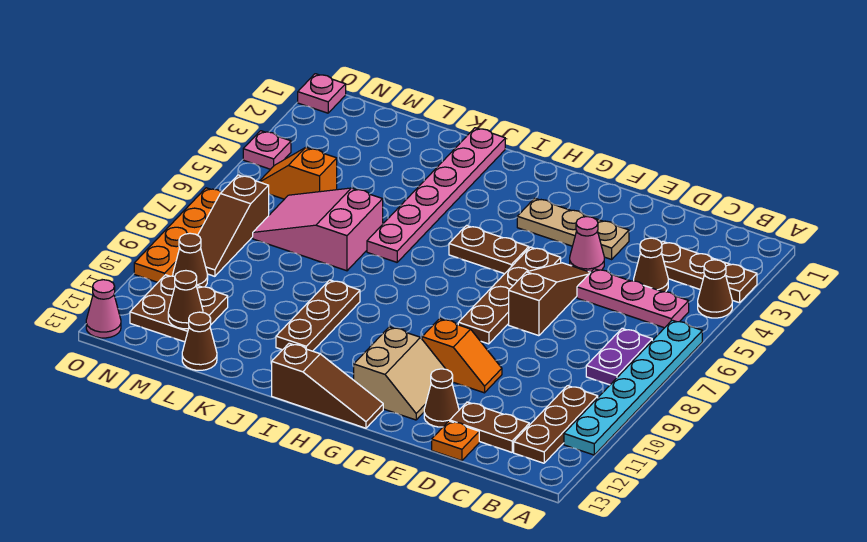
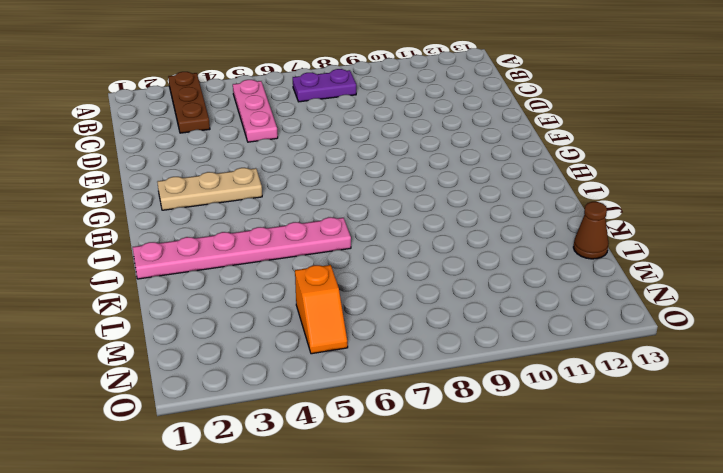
tan plate G2:G4 level 1 -> tan plate E3:G3 level 1
none -> brown cone A4 level 1
none -> cyan plate A6:A11 level 1
none -> brown plate B10:B12 level 1
none -> brown cone C4 level 1

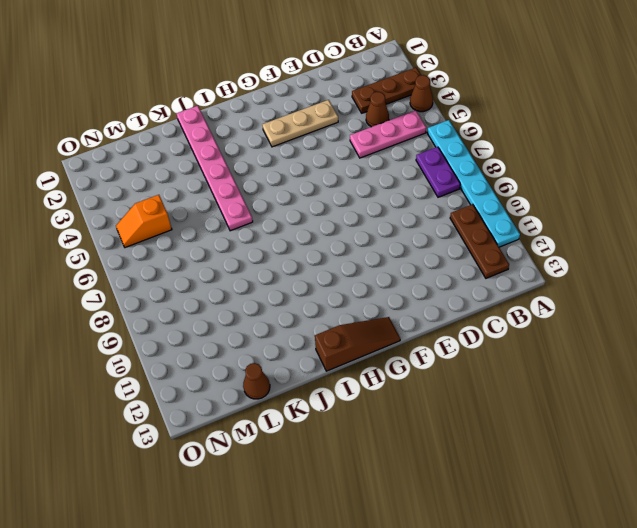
none -> brown plate C12:D12 level 1
none -> orange plate D13 level 1
none -> pink cone E4 level 1
none -> brown slope E5:E7 level 1 top 7

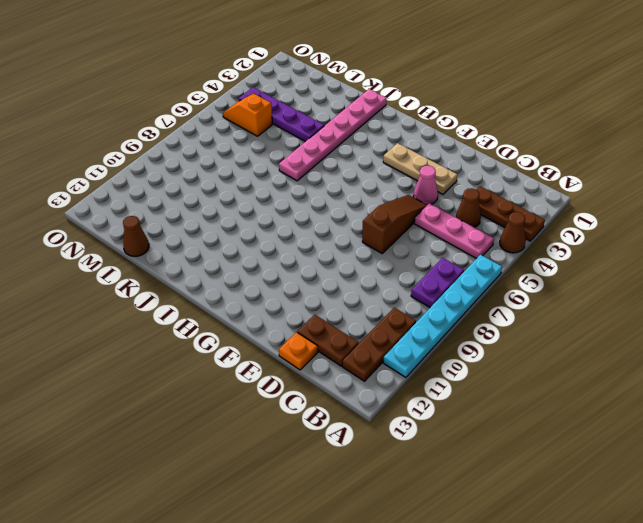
purple plate K4:N4 level 1 -> none
none -> orange slope E10:F10 level 1 top F
none -> brown cone E12 level 1
none -> brown plate F5:F8 level 1
none -> tan slope F11:G12 level 1 top G

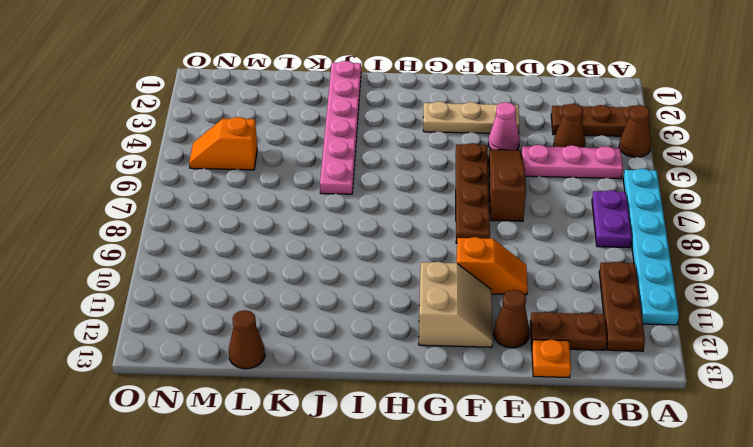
none -> brown plate G5:H5 level 1
none -> brown slope G13:I13 level 1 top I
none -> brown plate J9:J11 level 1
none -> pink slope K6:M7 level 1 top K

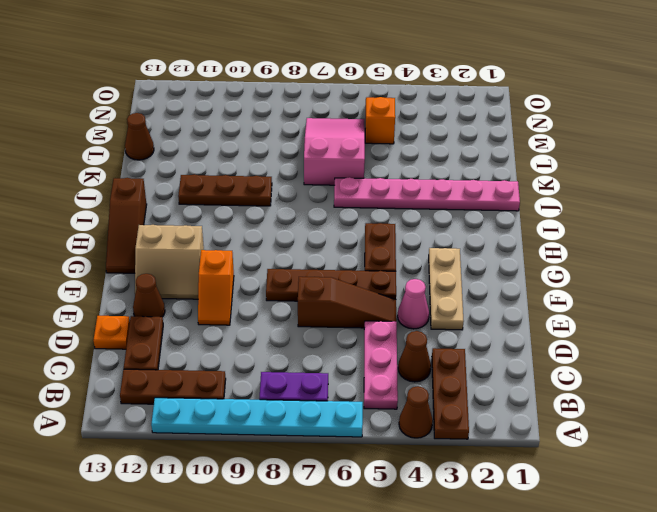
none -> brown plate M11:N12 level 1
none -> brown slope N7:N9 level 1 top 7
none -> brown cone N10 level 1
none -> pink plate O1 level 1

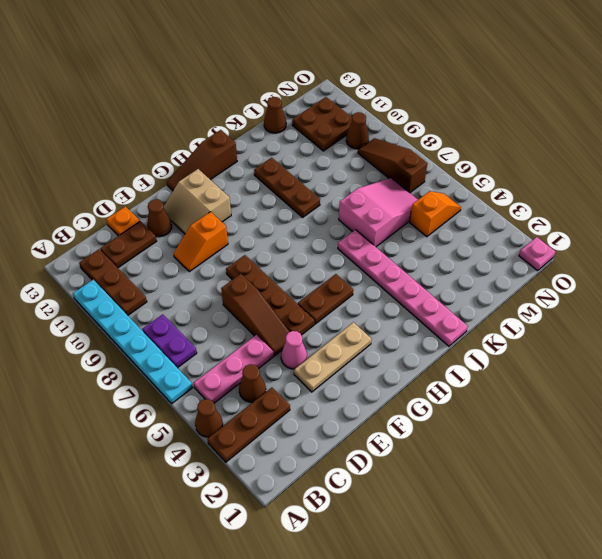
none -> pink plate O4 level 1
none -> orange plate O7:O10 level 1
none -> pink cone O13 level 1
none -> brown cone M12 level 2

